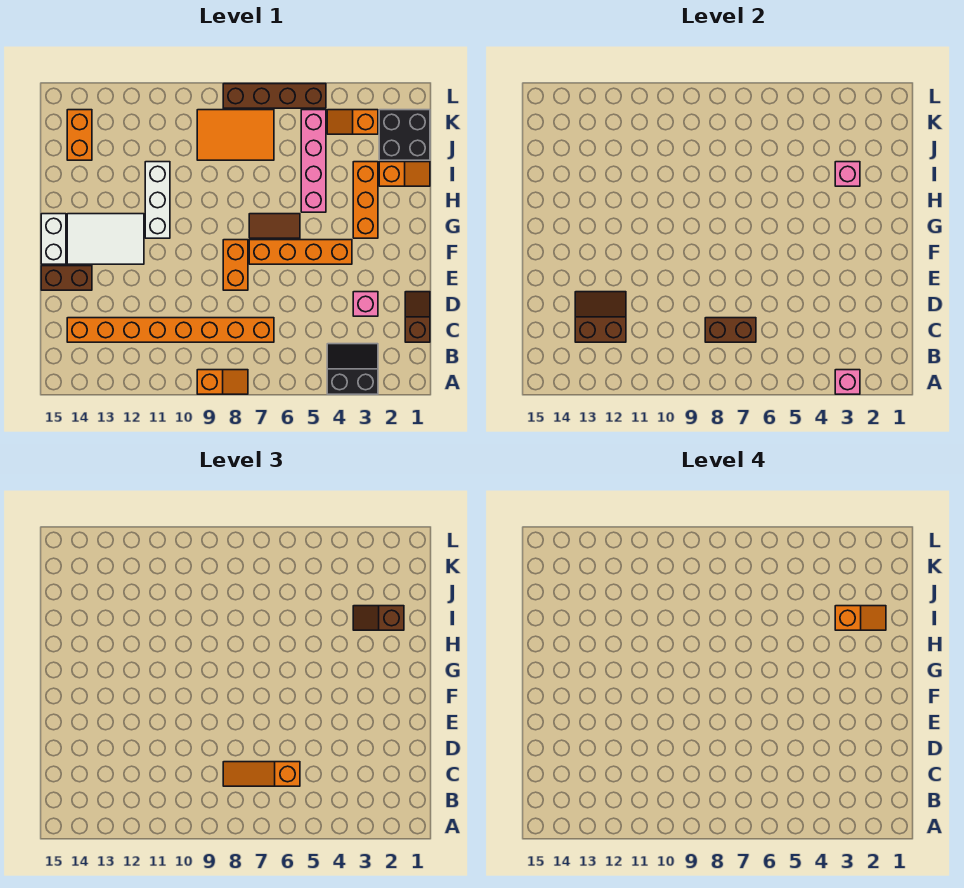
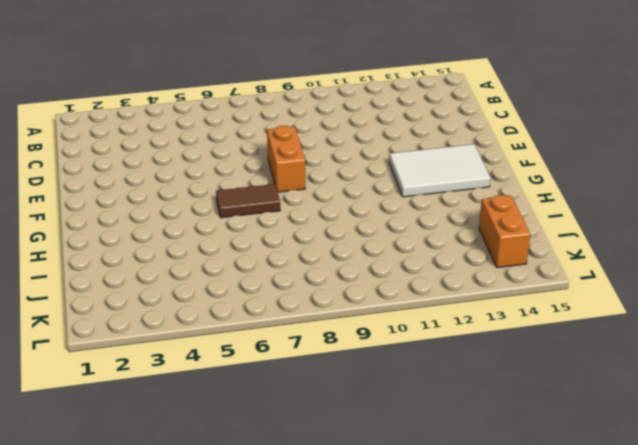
none -> black slope A3:B4 level 1 top A
none -> orange slope A8:A9 level 1 top 9
none -> brown slope C1:D1 level 1 top C

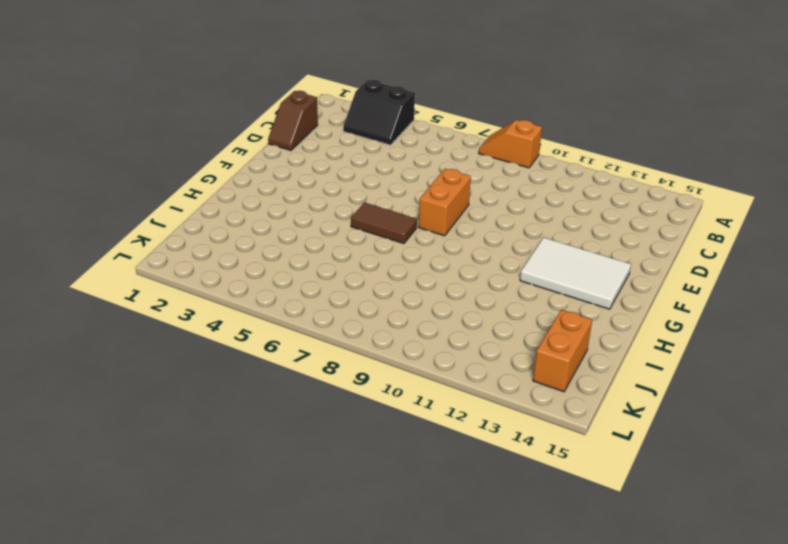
none -> orange brick C7:C14 level 1
none -> pink brick D3 level 1
none -> brown brick E14:E15 level 1

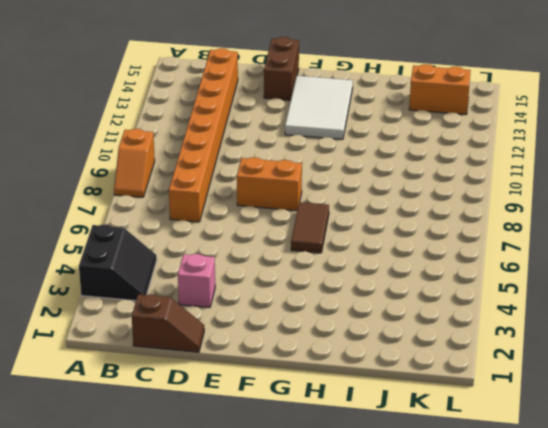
none -> orange brick F4:F7 level 1
none -> white brick F15:G15 level 1
none -> orange brick G3:I3 level 1

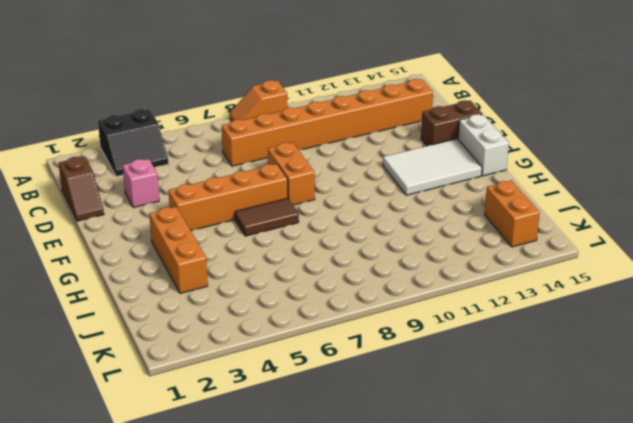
none -> white brick G11:I11 level 1
none -> pink brick H5:K5 level 1
none -> orange slope I1:I2 level 1 top 2

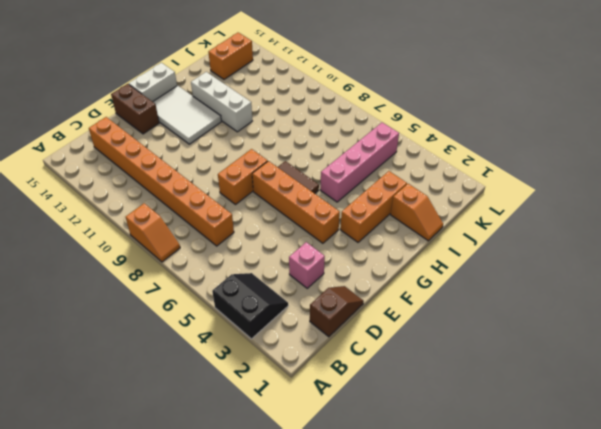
white brick H11:H13 level 1 -> white brick G11:I11 level 1
none -> black brick J1:K2 level 1
none -> orange tile J7:K9 level 1
none -> orange slope K3:K4 level 1 top 3

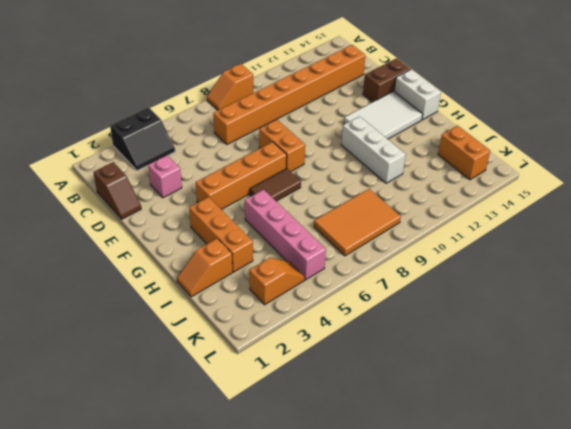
none -> black brick J1:K2 level 1
none -> brown brick L5:L8 level 1
none -> pink brick A3 level 2

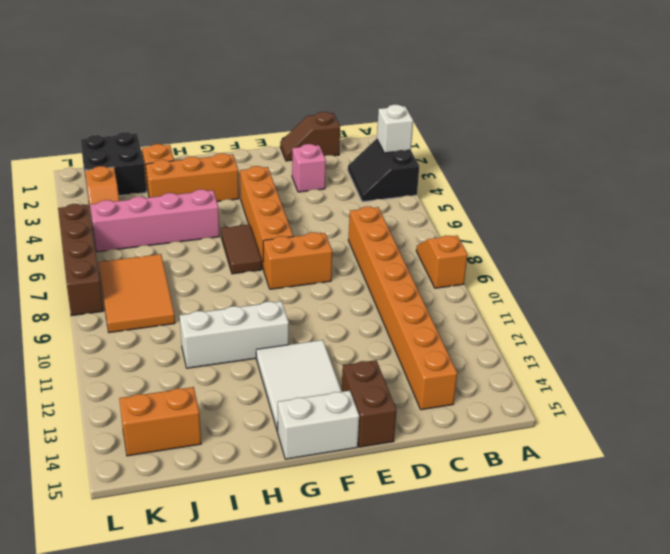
white brick A3 level 2 -> pink brick A3 level 2
none -> brown brick C7:C8 level 2
none -> brown slope C12:D13 level 2 top C
none -> pink brick I3 level 2

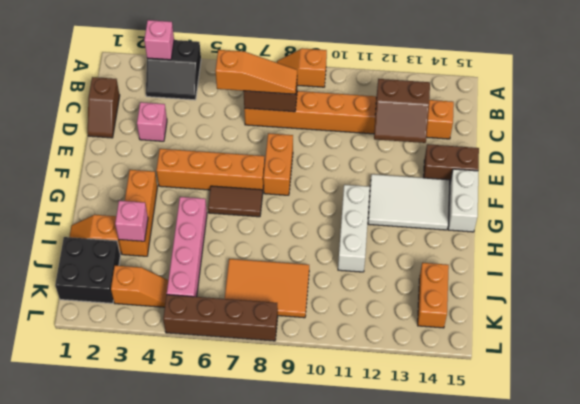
none -> brown slope I2:I3 level 3 top 2
none -> orange slope I2:I3 level 4 top 3

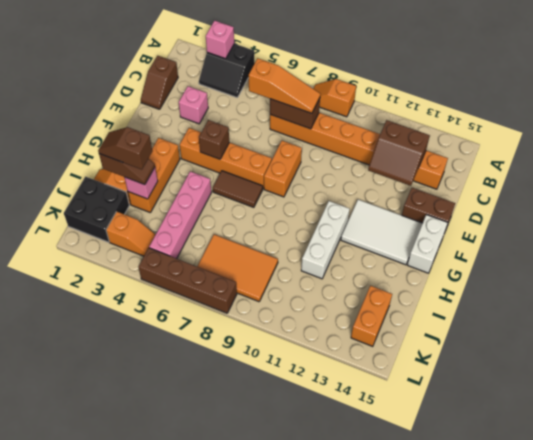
brown brick F5 level 2 -> none
brown slope I2:I3 level 4 top 3 -> orange slope I2:I3 level 4 top 3

